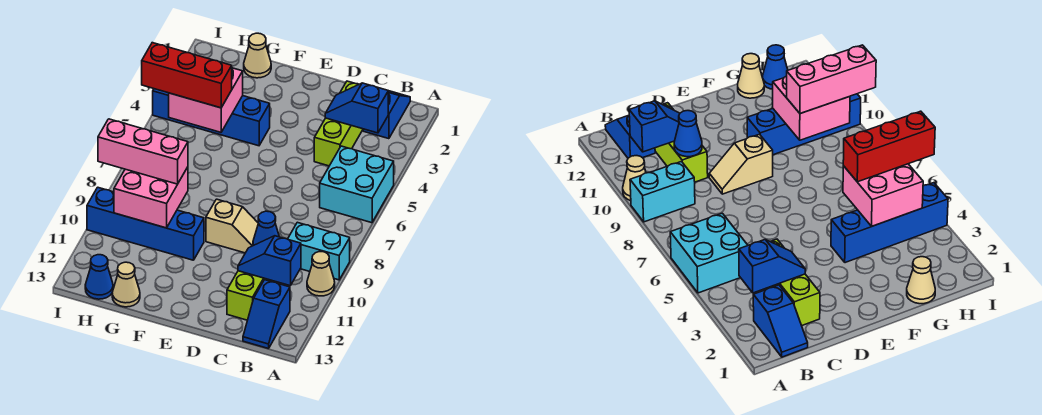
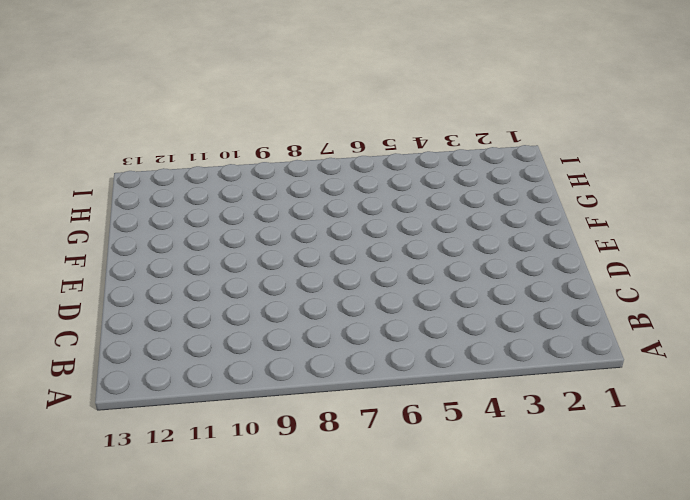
none -> cyan brick A5:B6 level 1
none -> cyan brick A9:B9 level 1
none -> tan cone A10 level 1

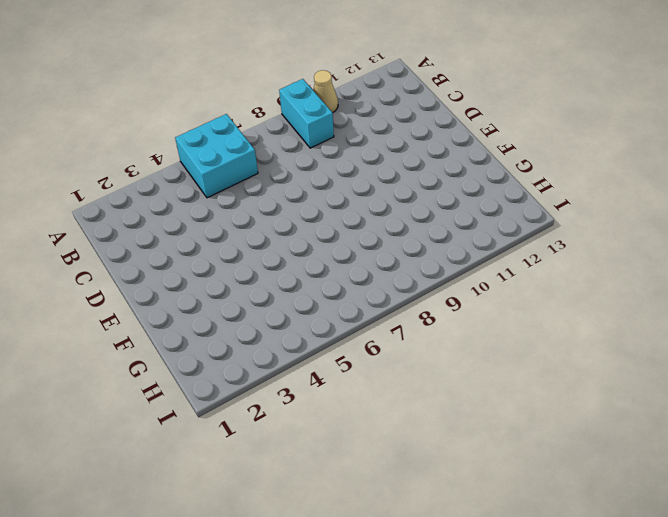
none -> blue slope B1:B2 level 1 top 2
none -> blue slope B12:B13 level 1 top 12
none -> lime brick C2:C4 level 1

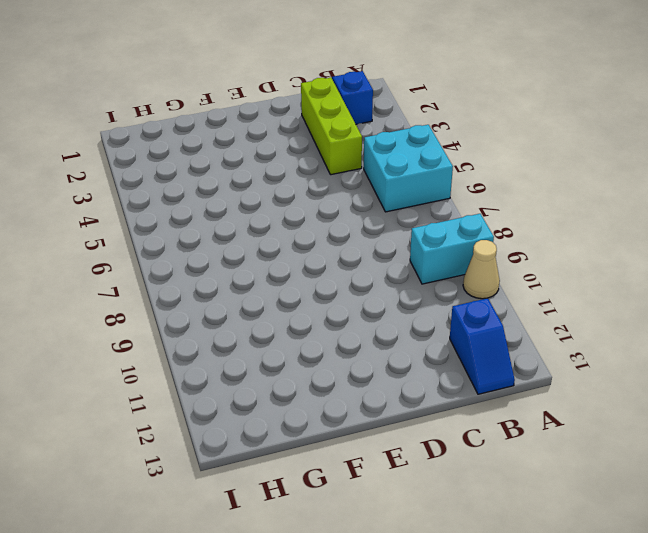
none -> lime brick C10:C12 level 1
none -> tan slope D9:E9 level 1 top E
none -> blue brick F4:I4 level 1

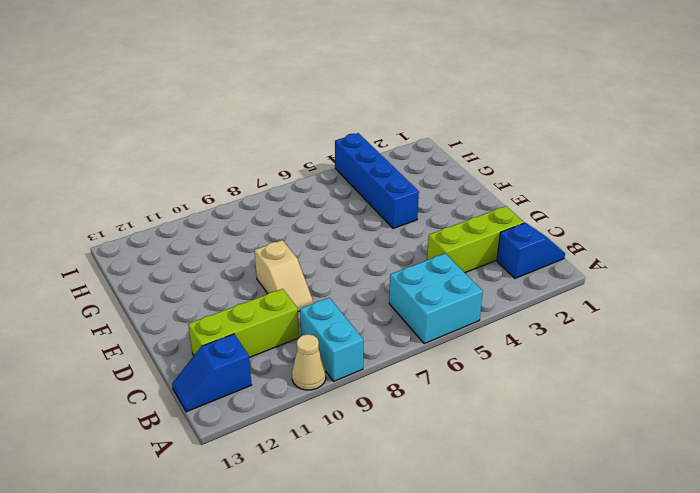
none -> blue brick F10:I10 level 1
none -> tan cone G1 level 1
none -> tan cone G13 level 1

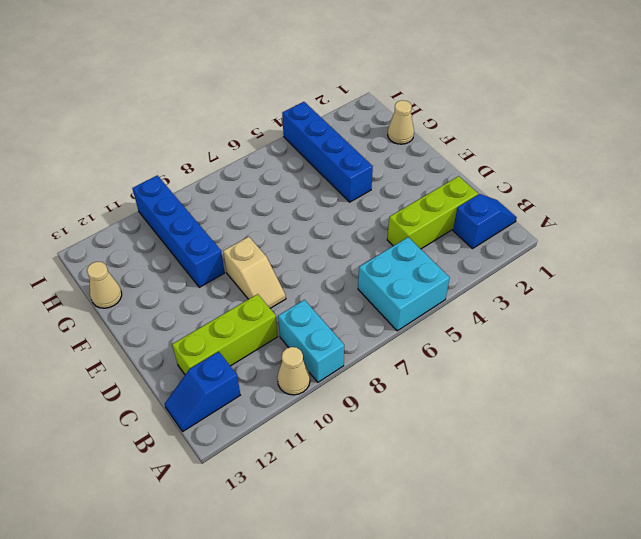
none -> blue cone H13 level 1
none -> blue slope B3:C3 level 2 top B
none -> blue slope B11:C11 level 2 top B

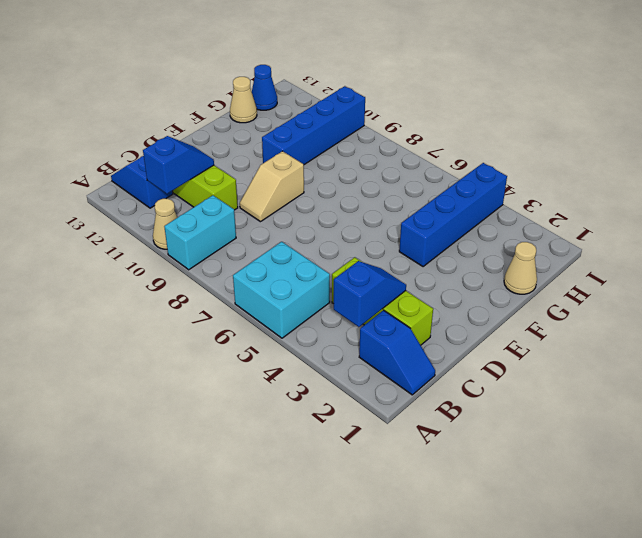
none -> blue cone C10 level 2
none -> pink brick G4:H5 level 2
none -> pink brick G9:H10 level 2

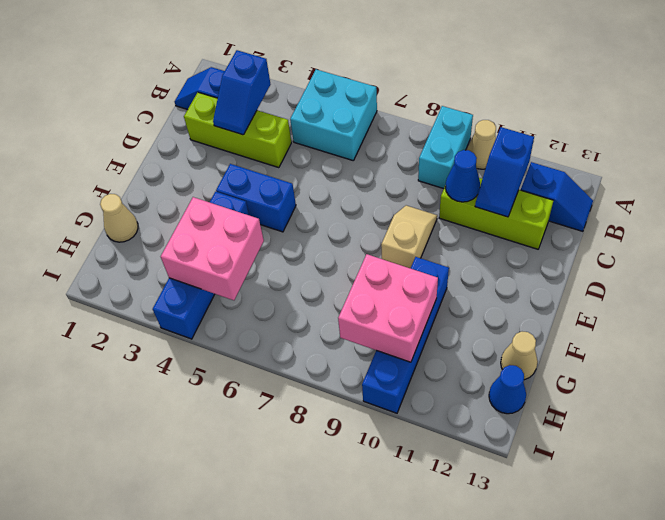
blue brick E4:E5 level 1 -> none
none -> red brick G5:I5 level 3
none -> pink brick G9:I9 level 3

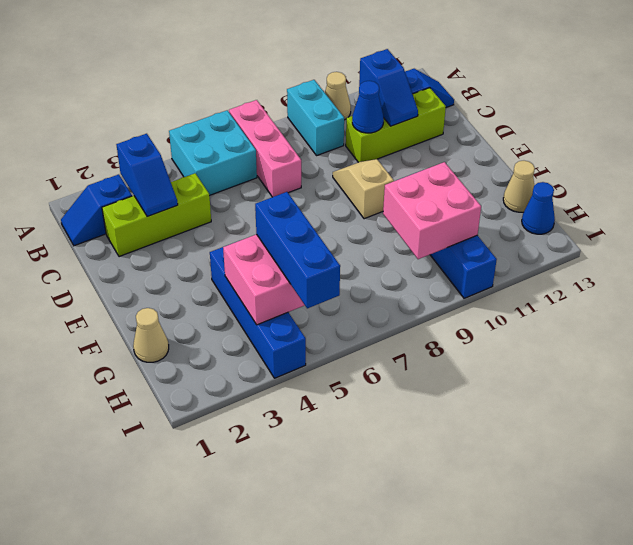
pink brick A7:C7 level 1 -> pink brick G9:I9 level 3
blue brick G5:I5 level 3 -> red brick G5:I5 level 3

